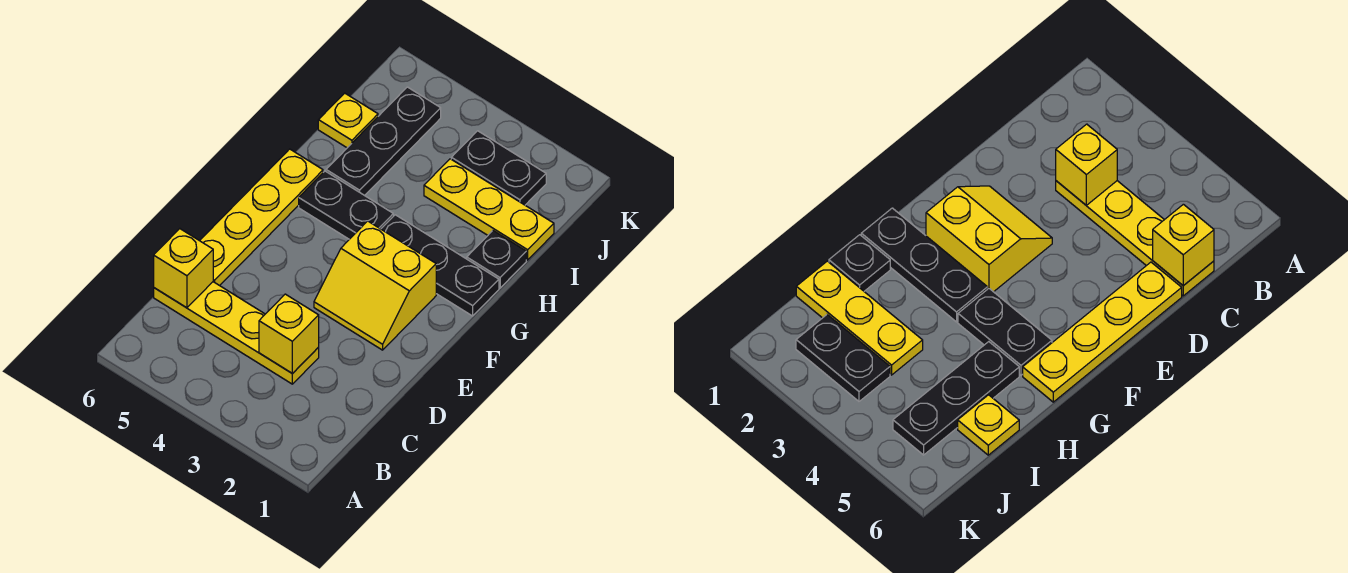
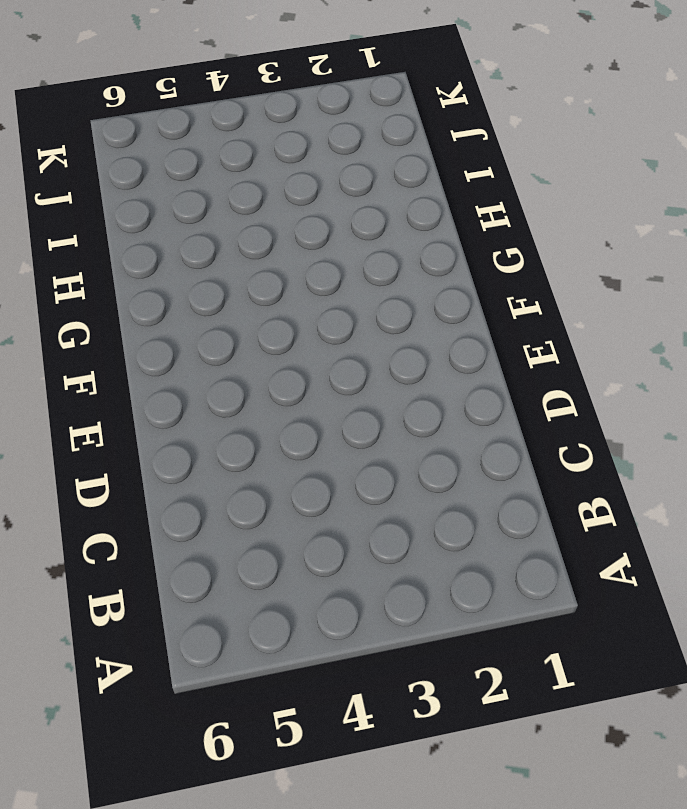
none -> yellow plate C3:C6 level 1
none -> yellow plate D6:G6 level 1
none -> yellow slope E2:F3 level 1 top F

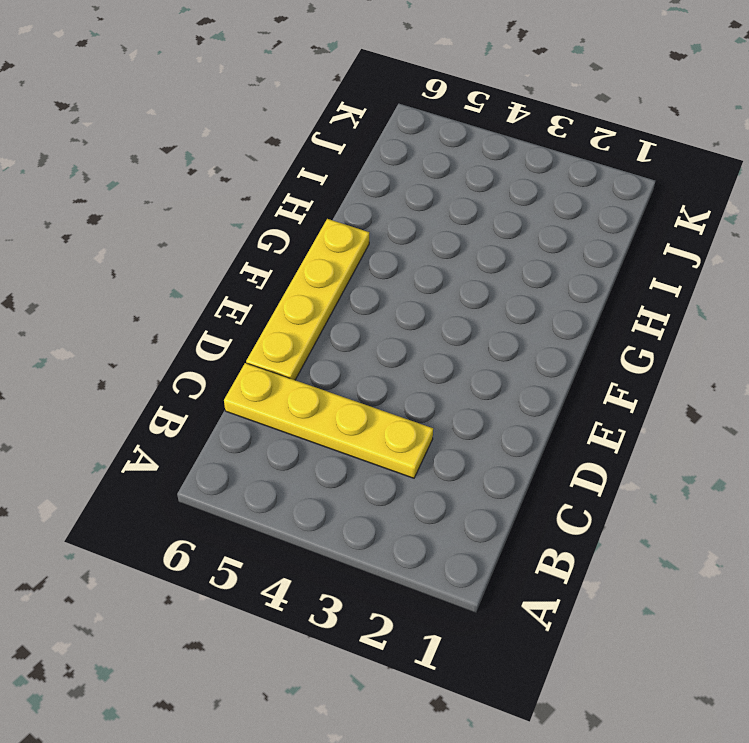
none -> yellow slope E2:F3 level 1 top F
none -> black plate G1:G3 level 1
none -> black plate G4:G5 level 1

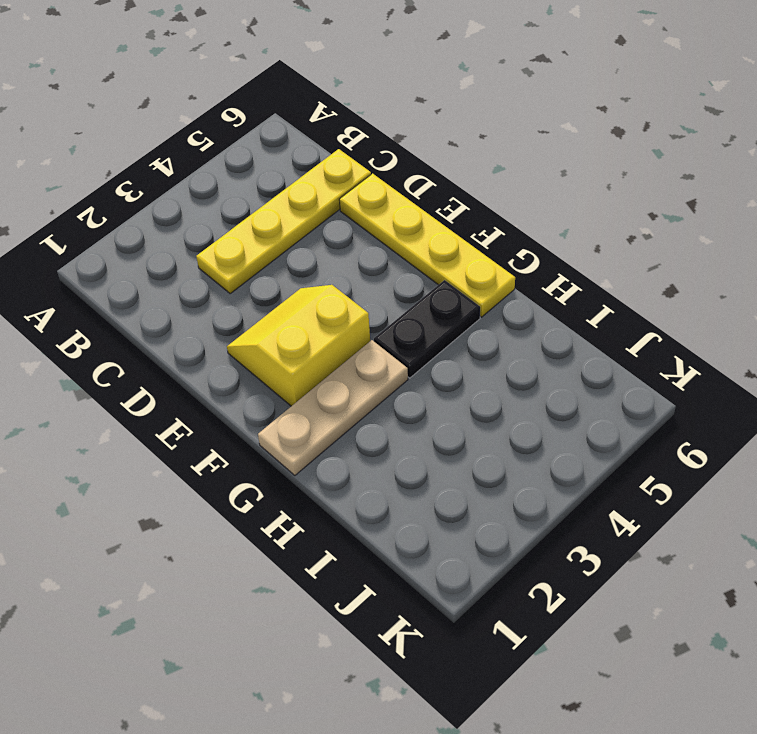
tan plate G1:G3 level 1 -> black plate G1:G3 level 1
none -> black plate H1 level 1
none -> black plate H5:J5 level 1
none -> yellow plate I1:I3 level 1

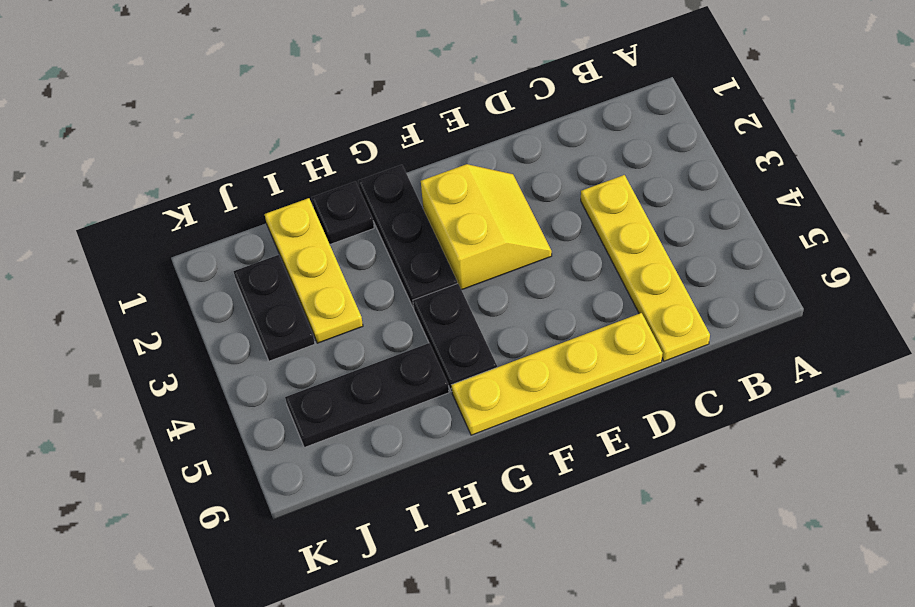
none -> yellow plate I6 level 1
none -> yellow brick C3 level 2
none -> yellow brick C6 level 2

